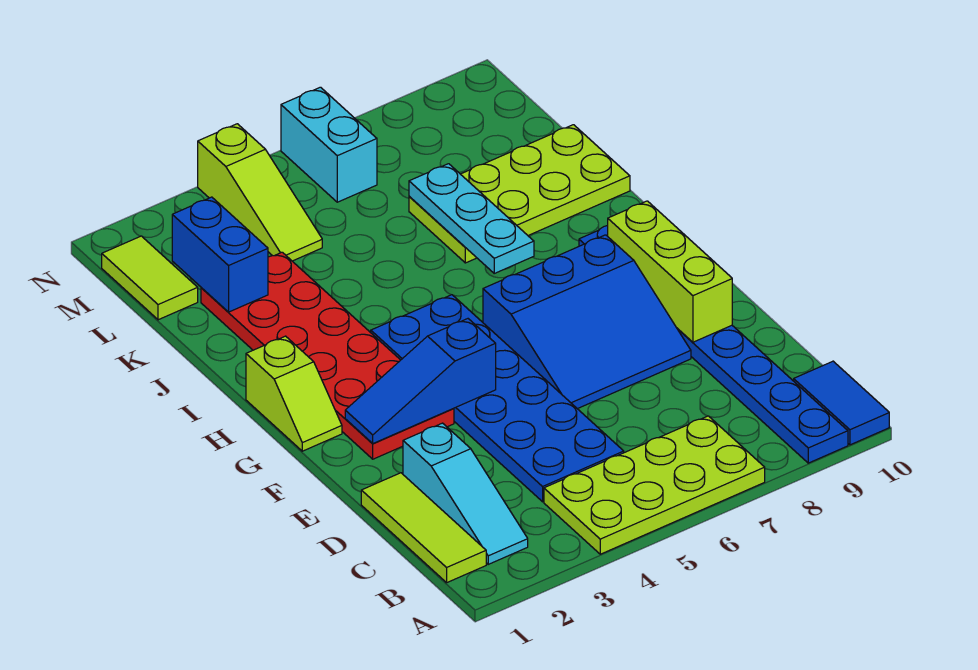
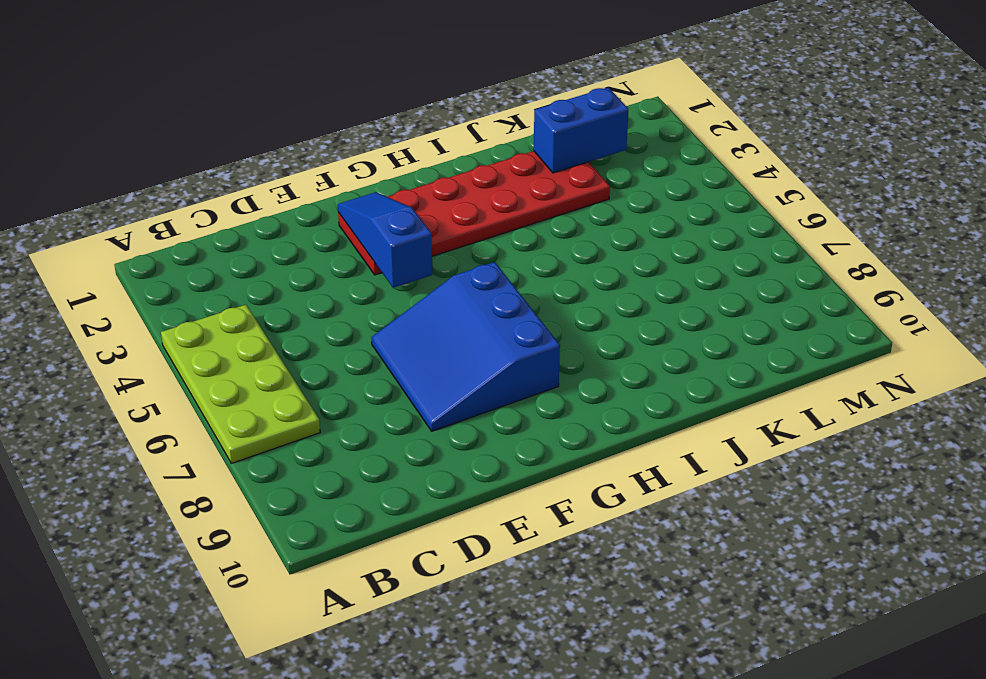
none -> blue plate A9:H9 level 1
none -> blue tile A10:B10 level 1
none -> lime tile B1:D1 level 1

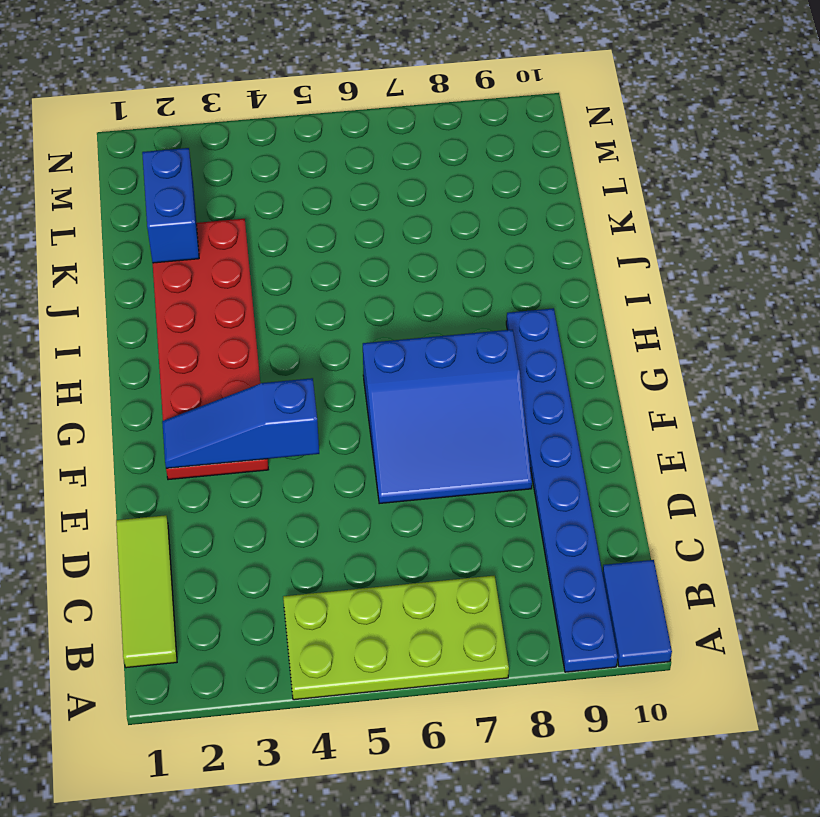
none -> cyan slope B2:D2 level 1 top D
none -> blue plate C4:H5 level 1
none -> lime slope G1:H1 level 1 top H

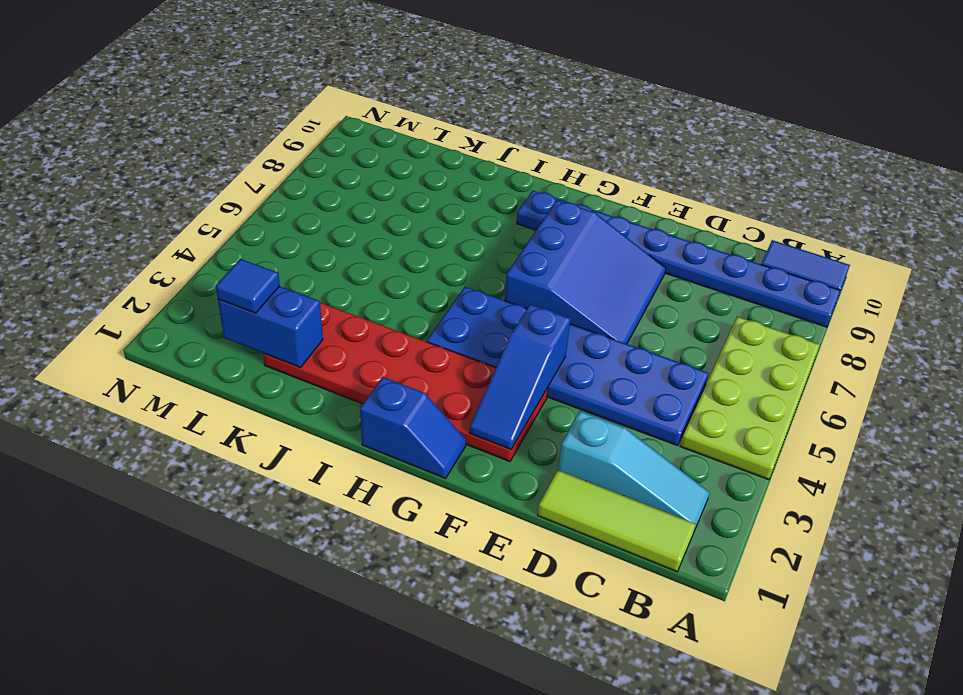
blue slope G1:H1 level 1 top H -> lime slope G1:H1 level 1 top H
blue tile L2 level 3 -> none
none -> lime plate J7:K10 level 1
none -> lime tile L1:M1 level 1
none -> lime slope L4:N4 level 1 top N

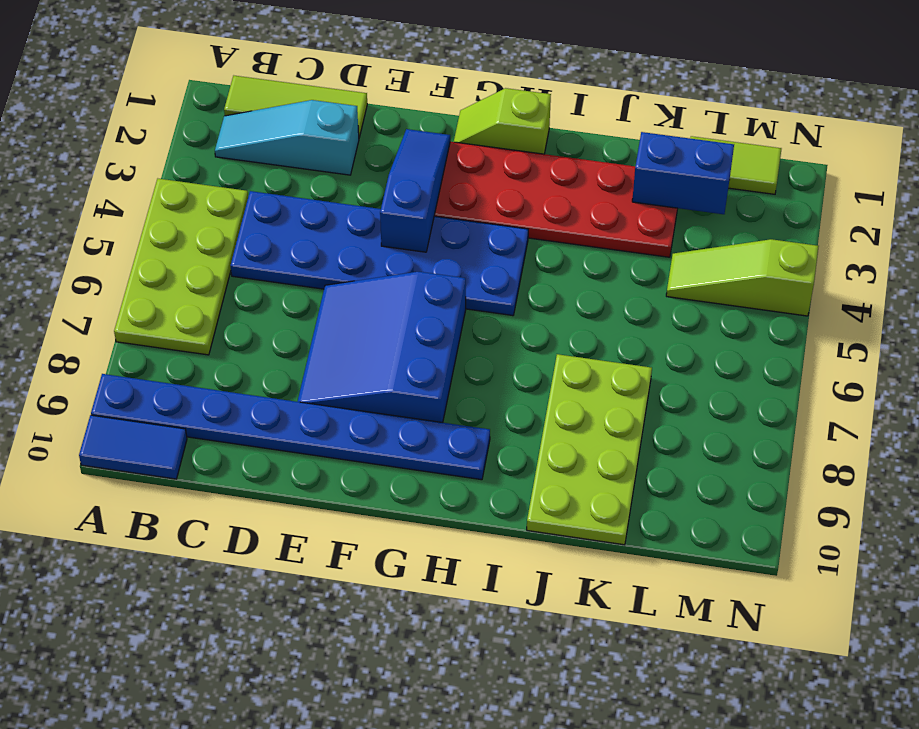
none -> cyan brick M6:N6 level 1
none -> lime brick E9:G9 level 2
none -> cyan plate I7:K7 level 2

